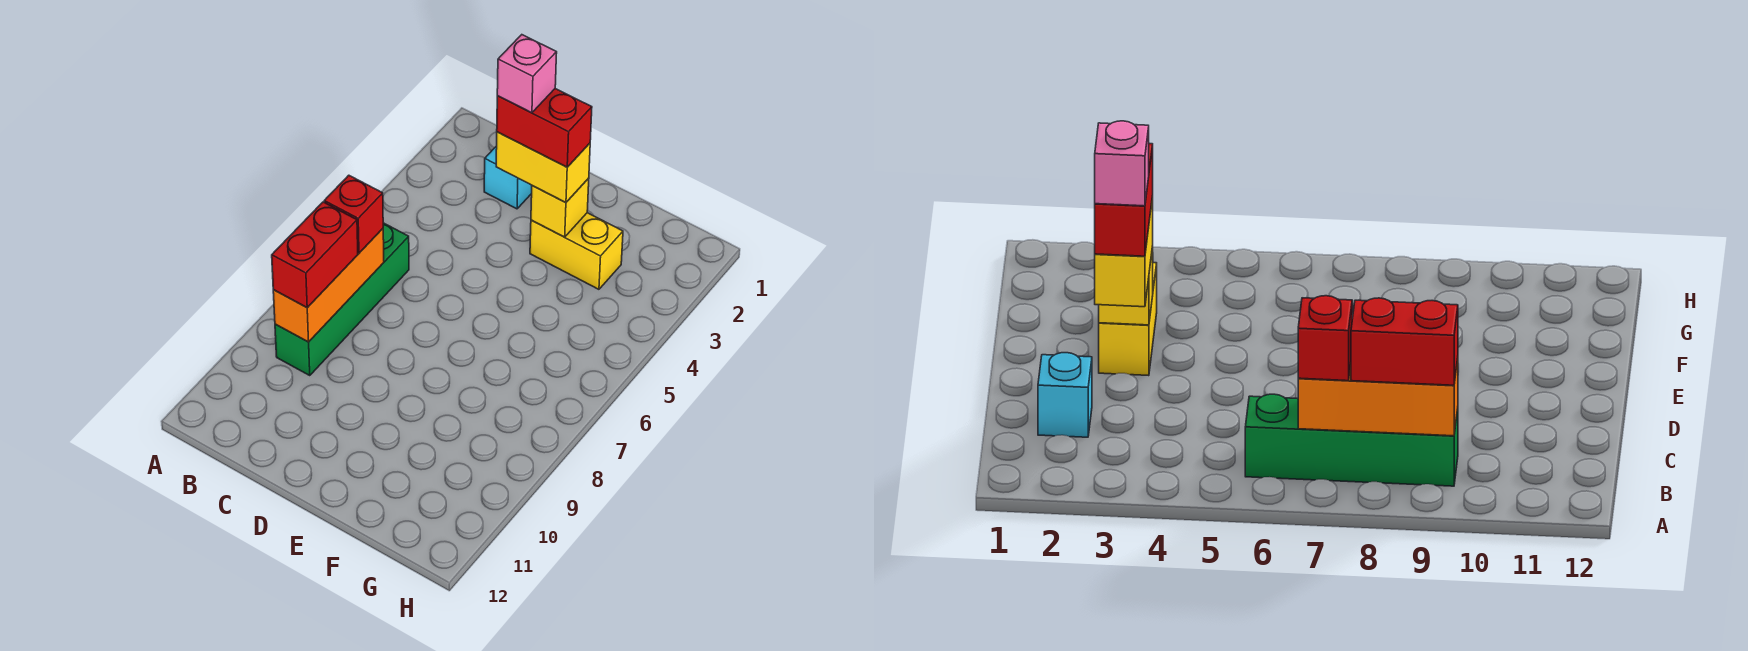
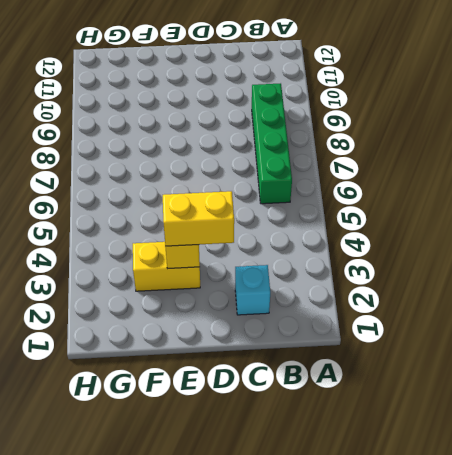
none -> orange brick B7:B9 level 2
none -> red brick B7 level 3

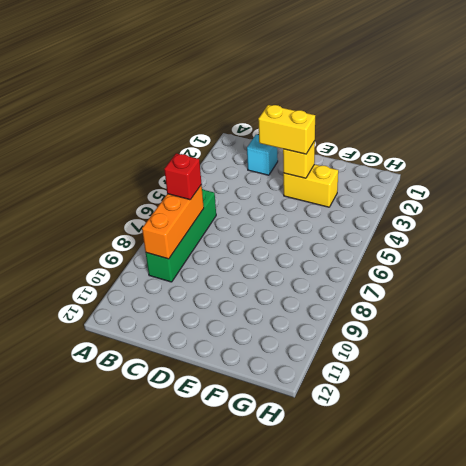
none -> red brick B8:B9 level 3
none -> red brick D3:E3 level 4

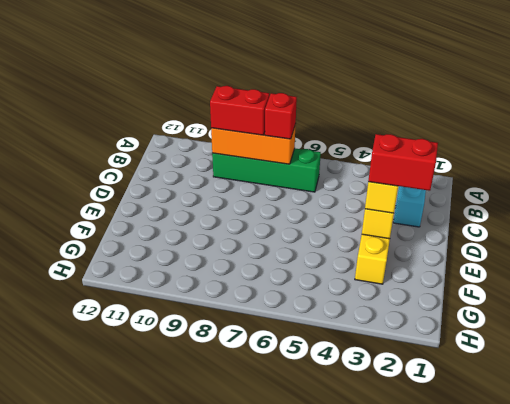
red brick E2:E3 level 4 -> red brick D3:E3 level 4
none -> pink brick D3 level 5

